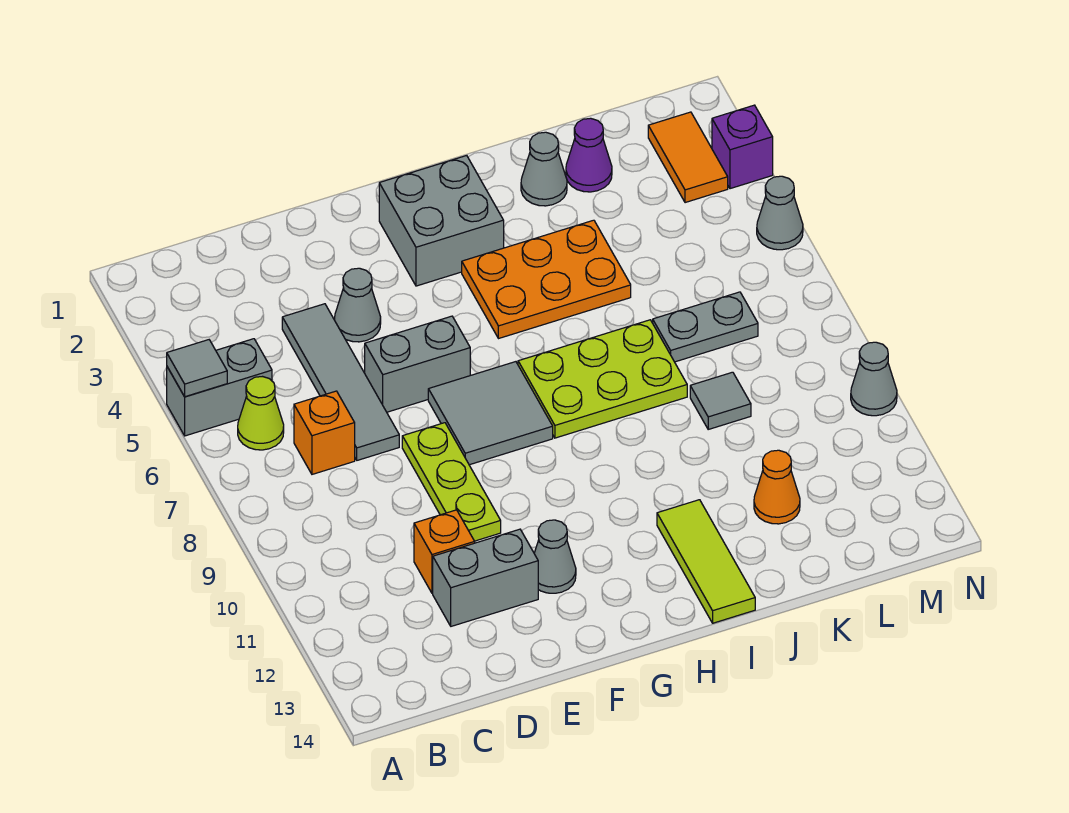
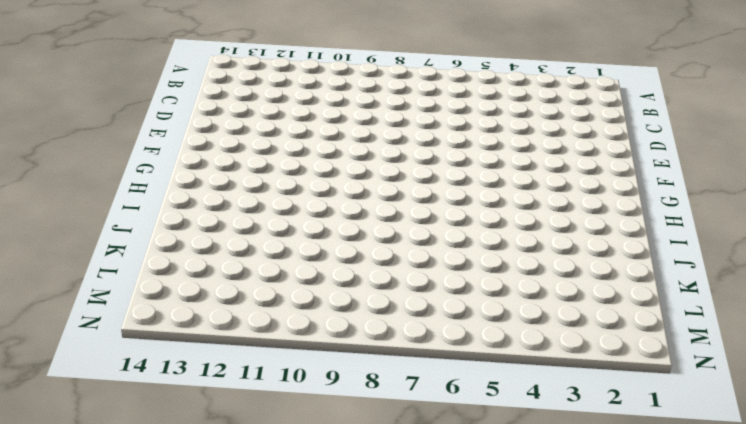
none -> grey brick A5:B5 level 1
none -> lime cone B6 level 1
none -> orange brick C7 level 1

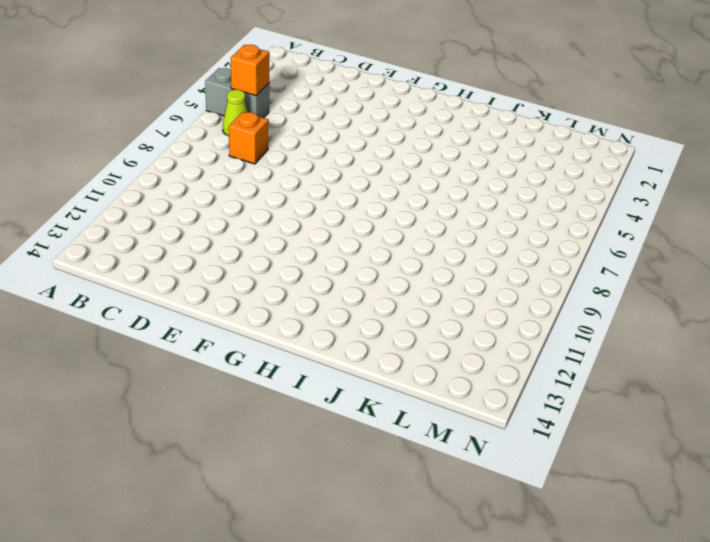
orange brick B5 level 2 -> orange brick D11 level 1
none -> grey tile D4:D7 level 1
none -> grey brick D12:E12 level 1
none -> grey cone E4 level 1

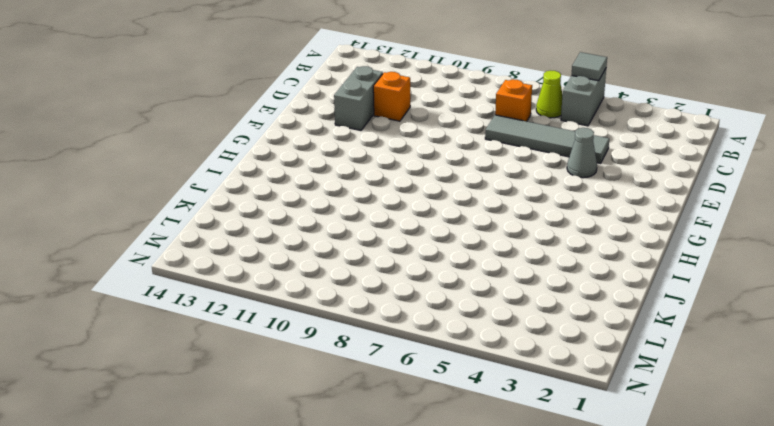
none -> grey brick E6:F6 level 1
none -> lime plate E8:E10 level 1
none -> grey tile F7:G8 level 1

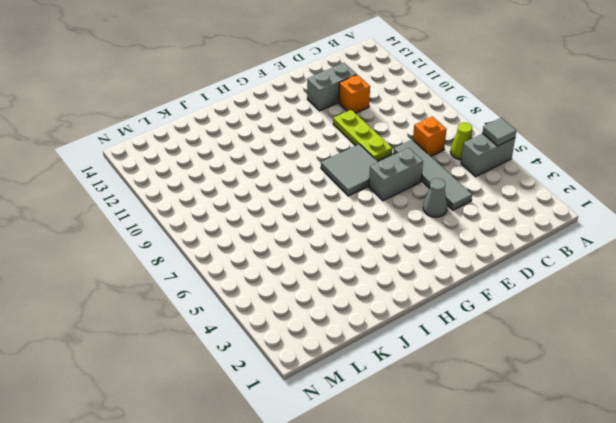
none -> grey cone F12 level 1
none -> grey brick G2:H3 level 1
none -> orange plate H4:J5 level 1

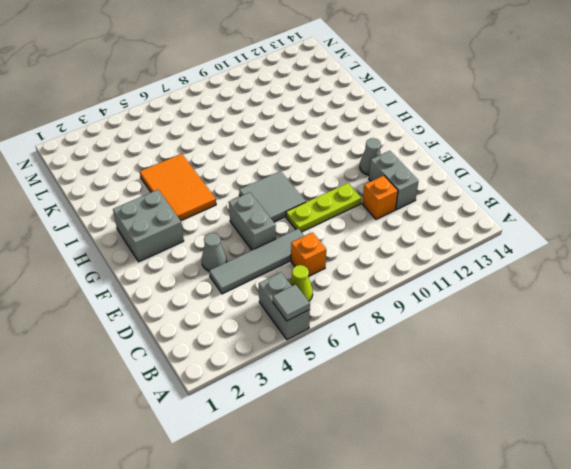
orange tile H4:J5 level 1 -> orange plate H4:J5 level 1
none -> lime plate H7:J8 level 1
none -> lime tile I12:I14 level 1
none -> grey cone J2 level 1

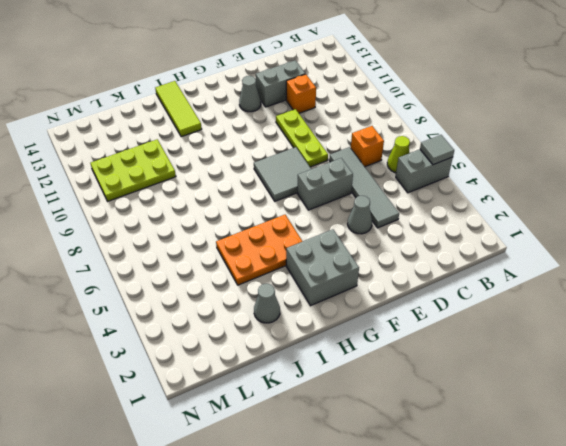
lime plate K10:M11 level 1 -> lime plate H7:J8 level 1
none -> purple cone K2 level 1
none -> grey plate K7:L7 level 1
none -> grey tile K9 level 1

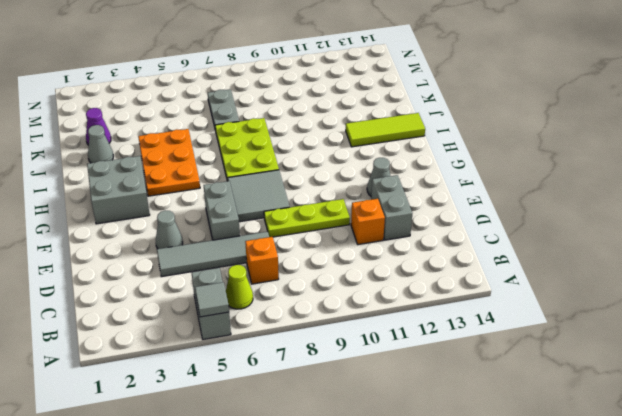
none -> grey tile K9 level 1
none -> orange cone K12 level 1
none -> orange tile M2:M3 level 1

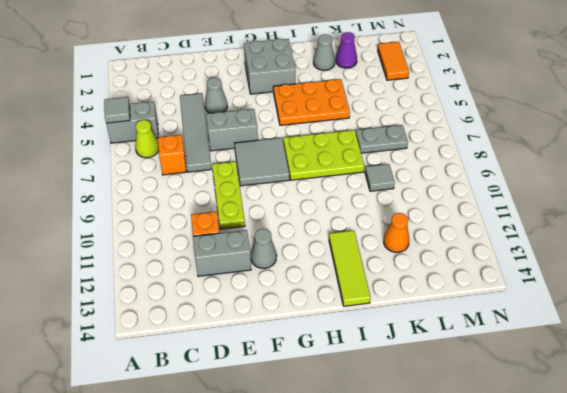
none -> purple brick N3 level 1
none -> grey cone N5 level 1
none -> grey cone N10 level 1

